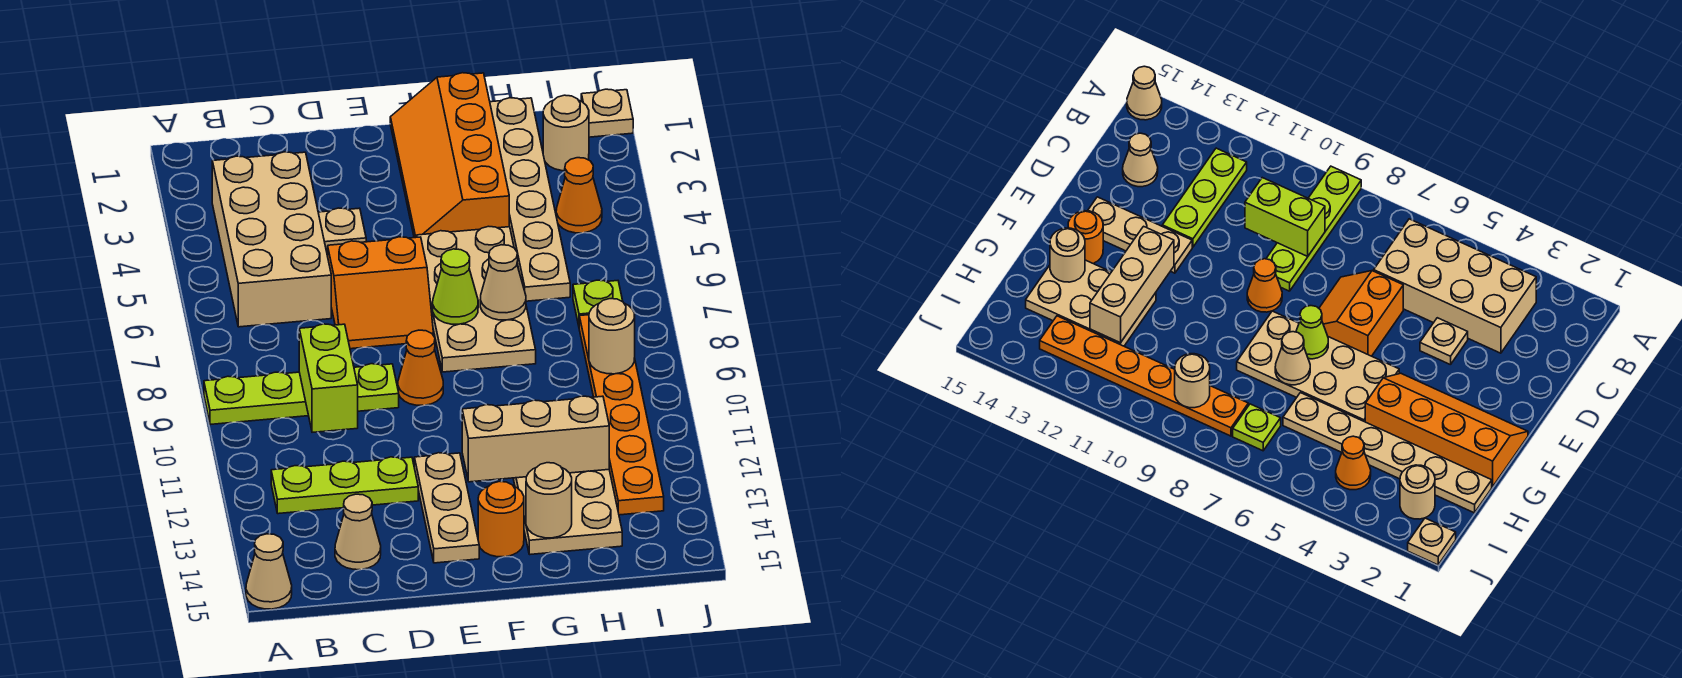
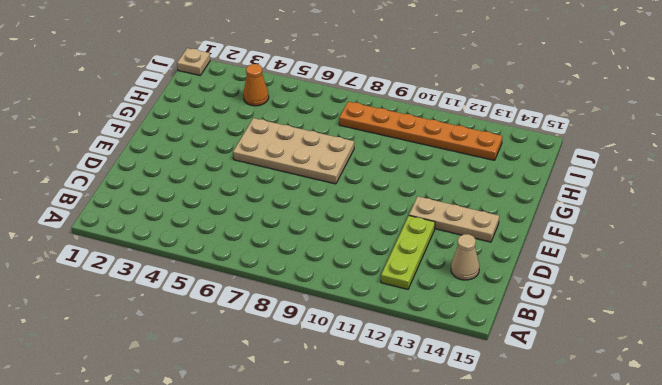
none -> lime plate A9:D9 level 1
none -> tan cone A15 level 1
none -> tan brick B3:C6 level 1

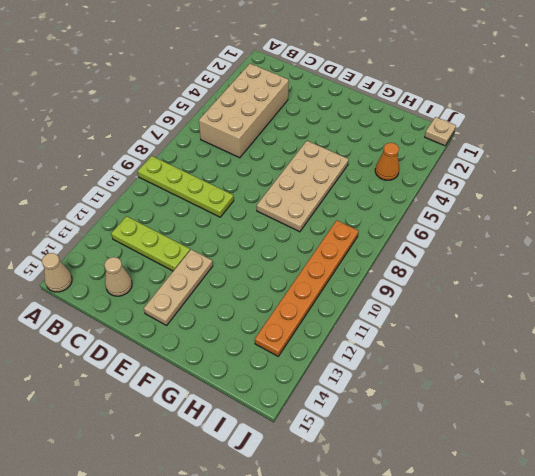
none -> tan plate D4 level 1
none -> orange slope D6:E7 level 1 top 6
none -> orange cone E9 level 1

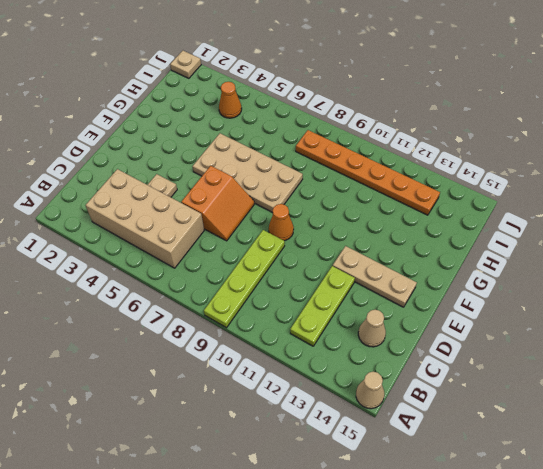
none -> orange slope F1:G4 level 1 top G
none -> orange round brick F14 level 1
none -> tan plate G12:H14 level 1

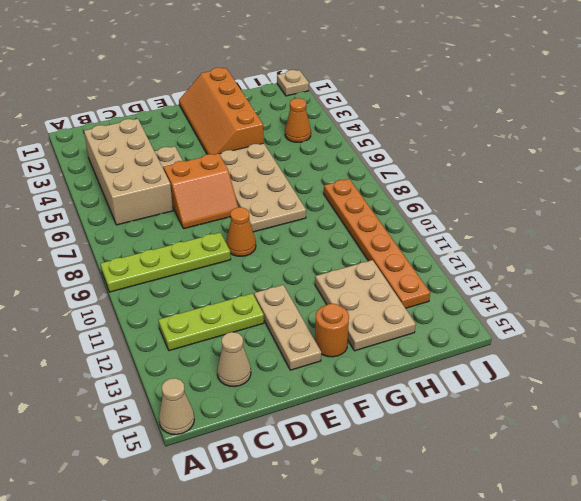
none -> tan plate H1:H6 level 1
none -> tan round brick I2 level 1
none -> lime plate I7 level 1

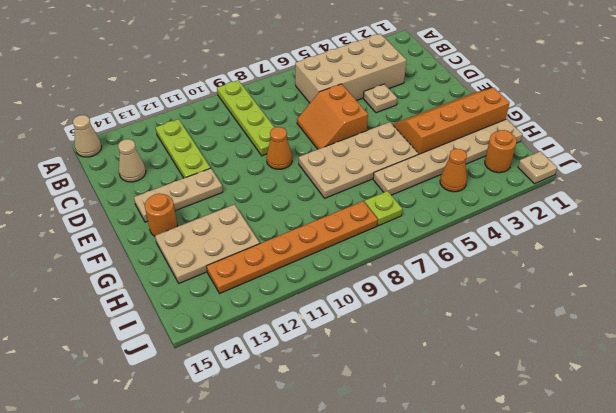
orange round brick I2 level 1 -> tan round brick I2 level 1
none -> lime brick C9:C10 level 2
none -> lime cone F7 level 2
none -> tan brick F12:H12 level 2

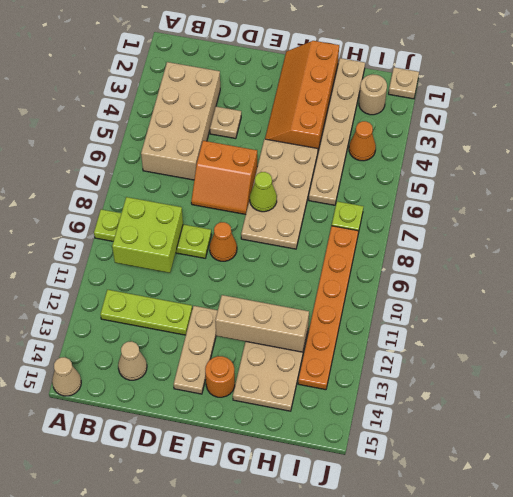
lime brick B9:C10 level 2 -> lime brick C9:C10 level 2
none -> tan cone G7 level 2
none -> tan round brick G14 level 2
none -> tan round brick I9 level 2

